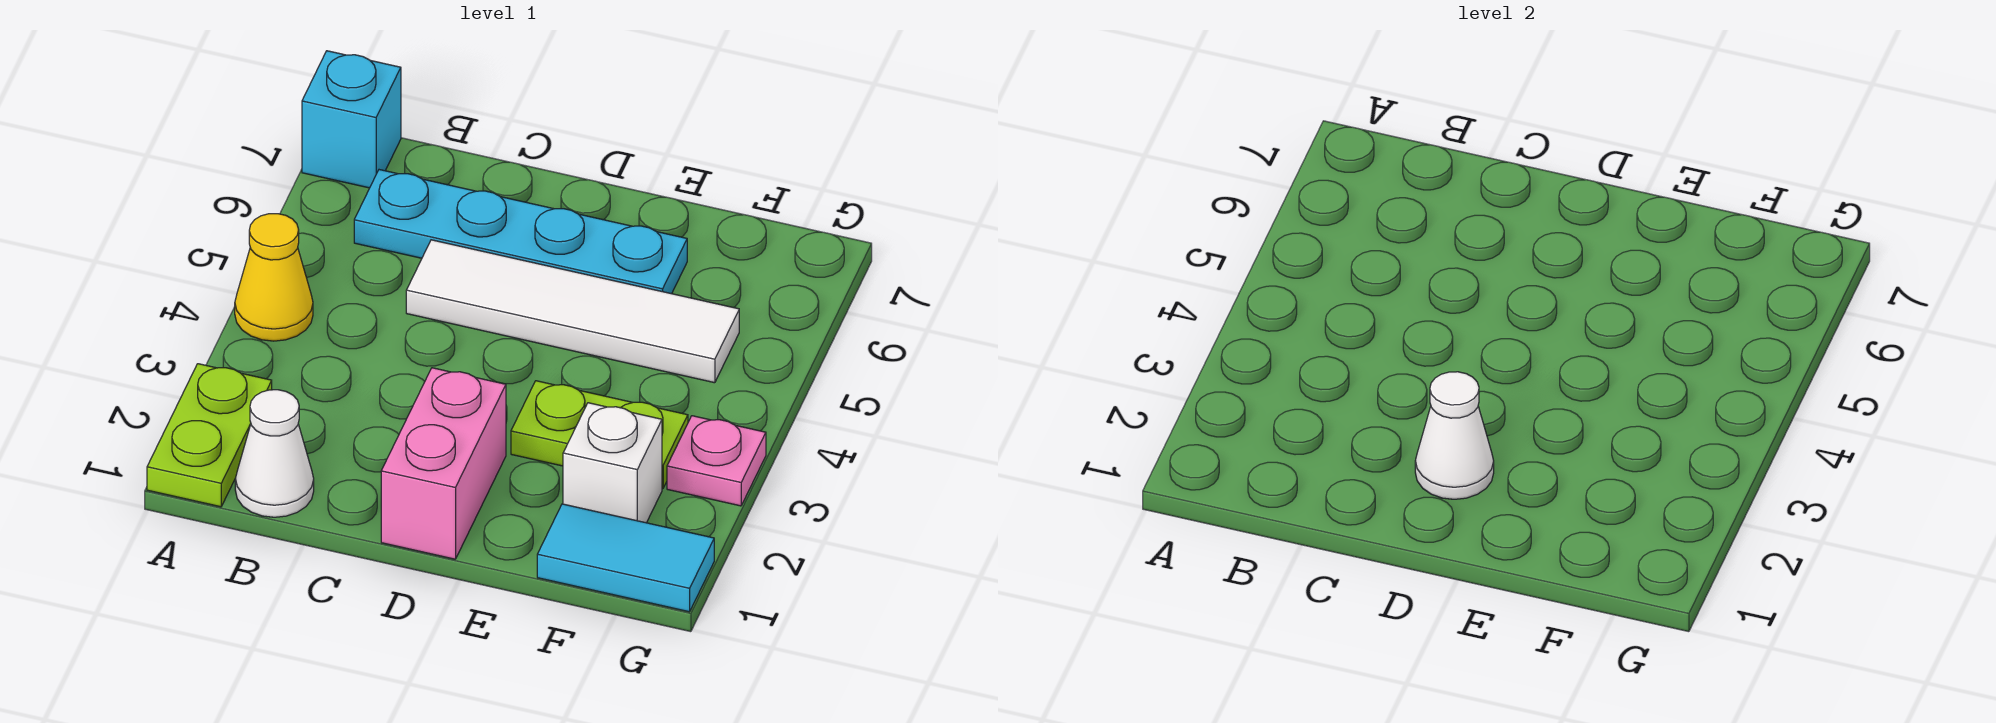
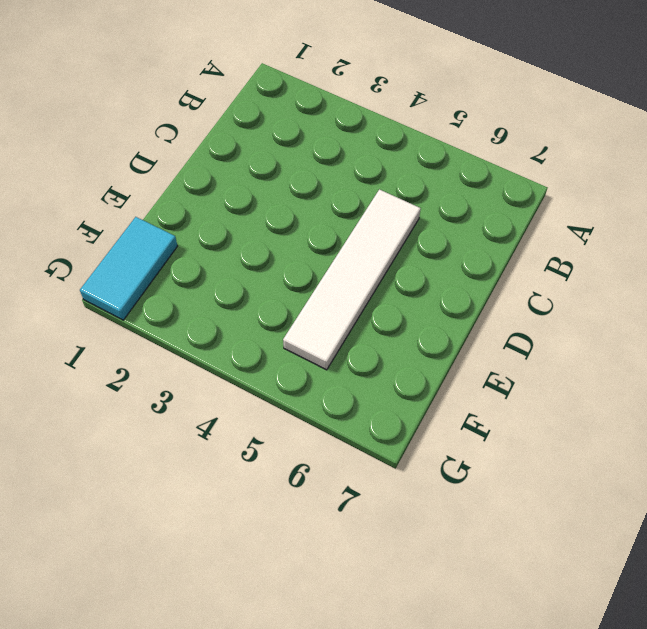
none -> lime plate A1:A2 level 1
none -> yellow cone A4 level 1
none -> cyan brick A7 level 1

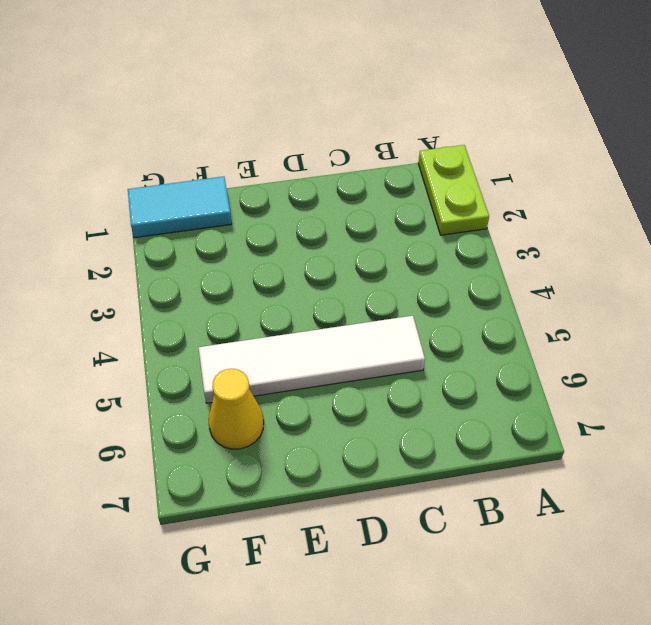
yellow cone F6 level 1 -> yellow cone A4 level 1
none -> cyan brick A7 level 1
none -> white cone B1 level 1
none -> cyan plate B6:E6 level 1

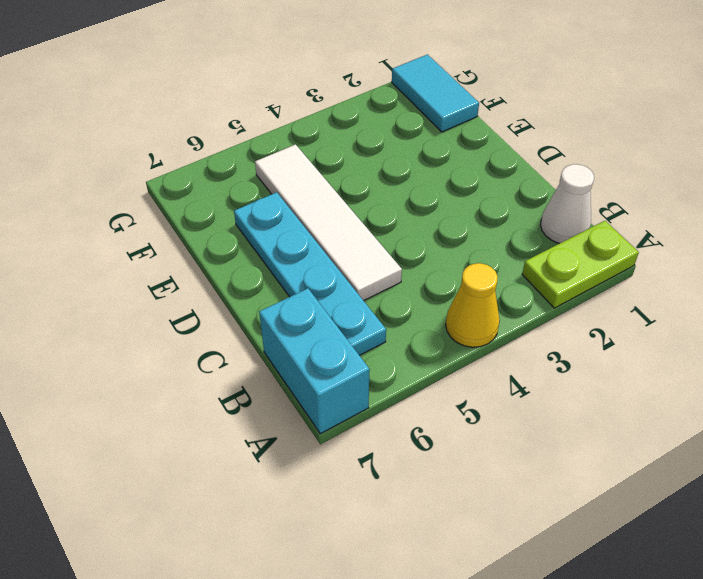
cyan brick A7:B7 level 1 -> cyan brick A7 level 1
none -> pink brick D1:D2 level 1
none -> lime plate E3:F3 level 1
none -> white brick F2 level 1

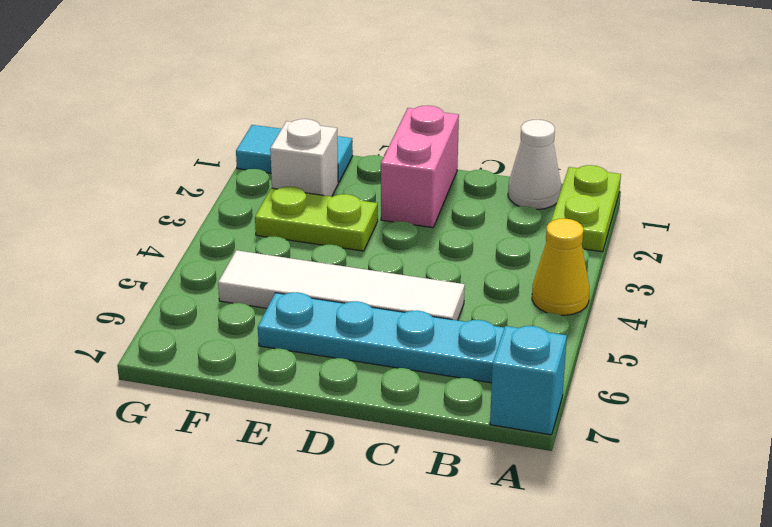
none -> pink plate G3 level 1
none -> white cone D2 level 2

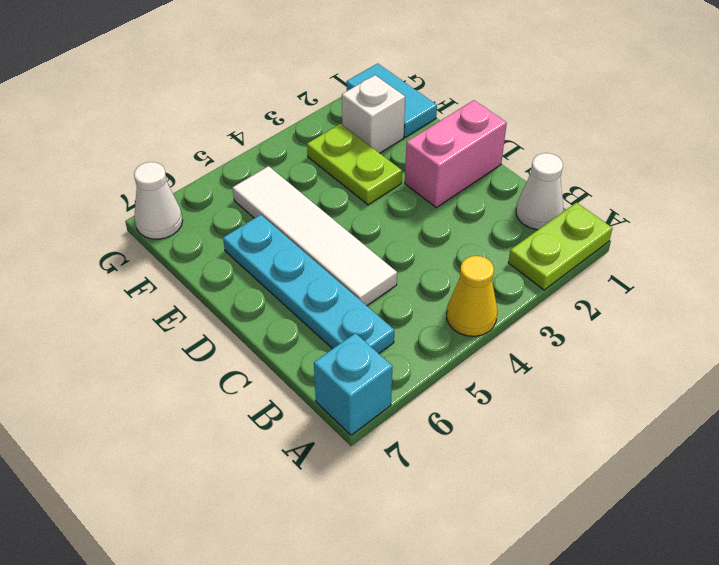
white cone G7 level 1 -> white cone D2 level 2
none -> pink plate G3 level 1

